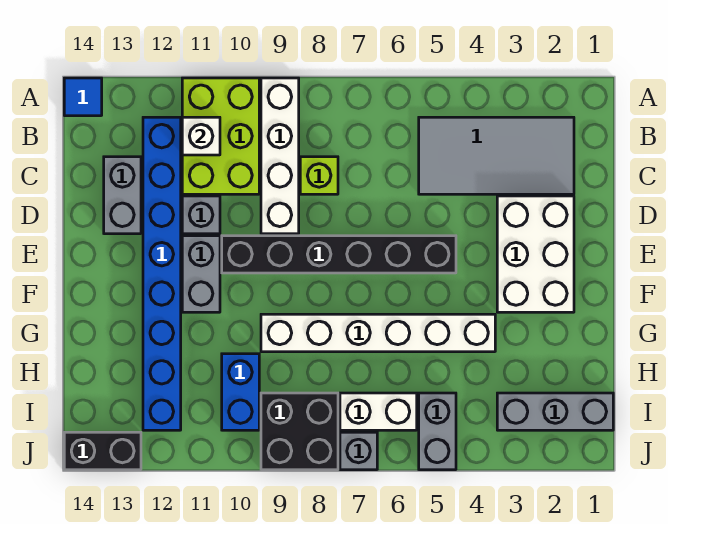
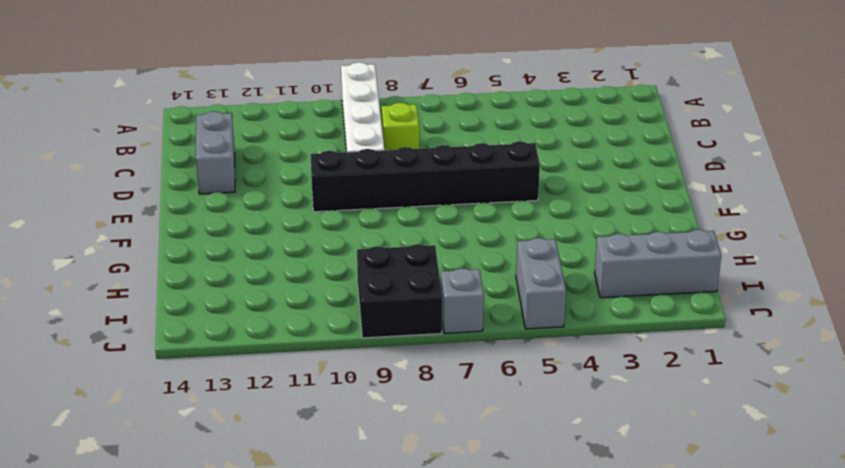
none -> lime brick A10:C11 level 1
none -> blue tile A14 level 1
none -> grey tile B2:C5 level 1

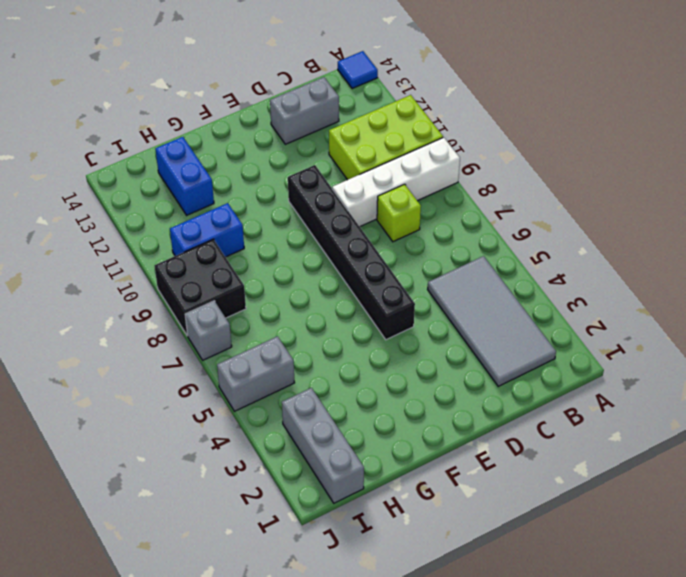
blue brick H12:H13 level 1 -> blue brick B12:I12 level 1
none -> white brick D2:F3 level 1
none -> grey brick D11 level 1
none -> grey brick E11:F11 level 1

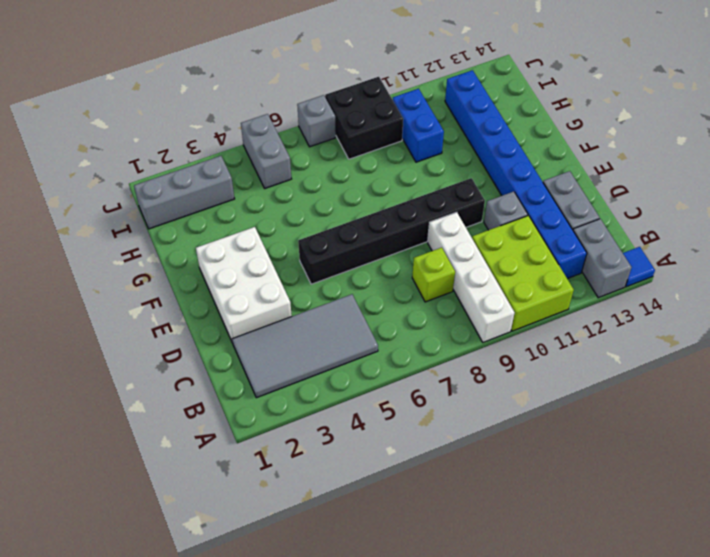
grey brick A13:B13 level 1 -> grey brick E11:F11 level 1
none -> white brick G4:G9 level 1
none -> white brick I6:I7 level 1
none -> black brick J13:J14 level 1

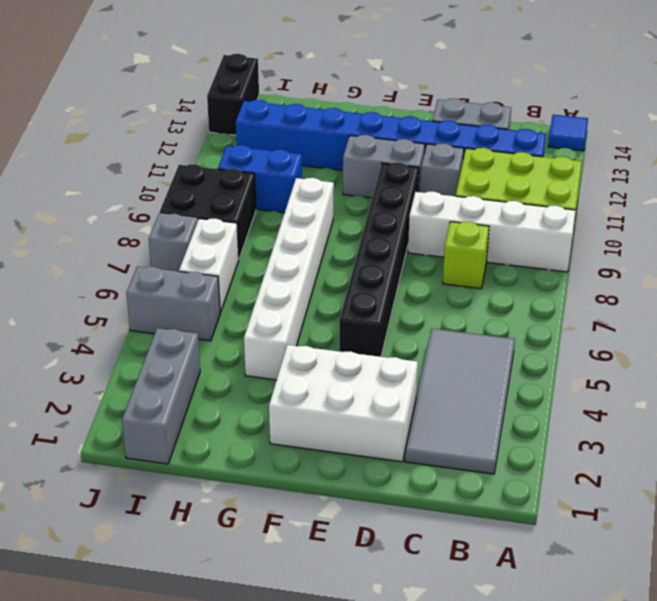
none -> white brick B11 level 2

